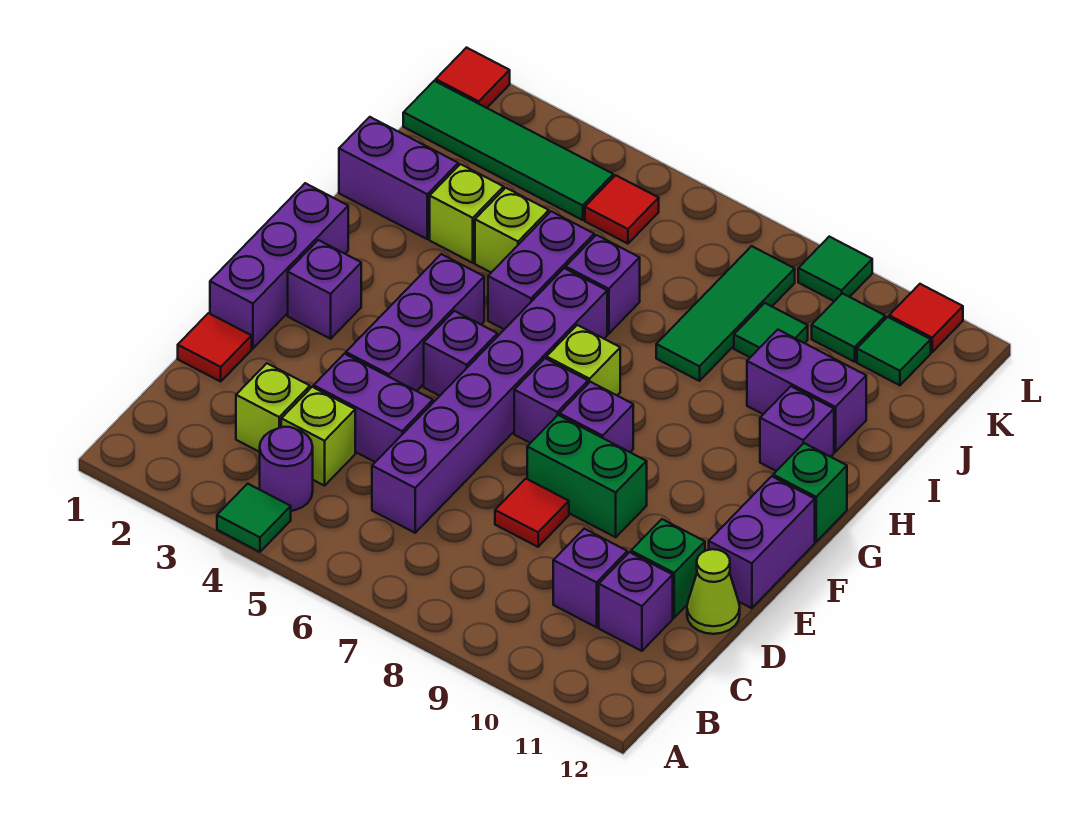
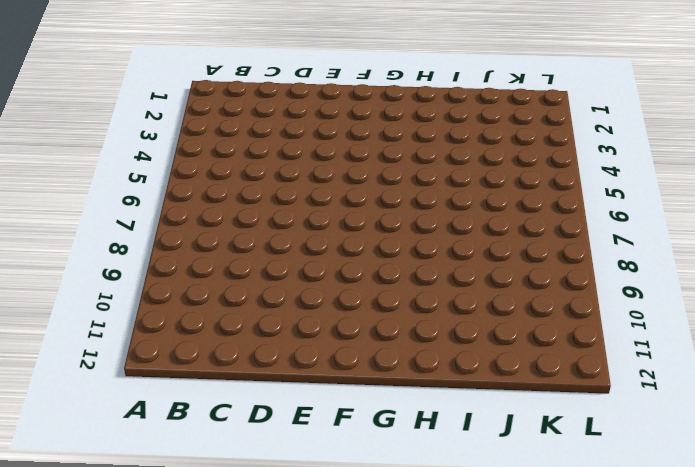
none -> green tile A4 level 1
none -> purple round brick B4 level 1
none -> lime brick C3 level 1
none -> lime brick C4 level 1

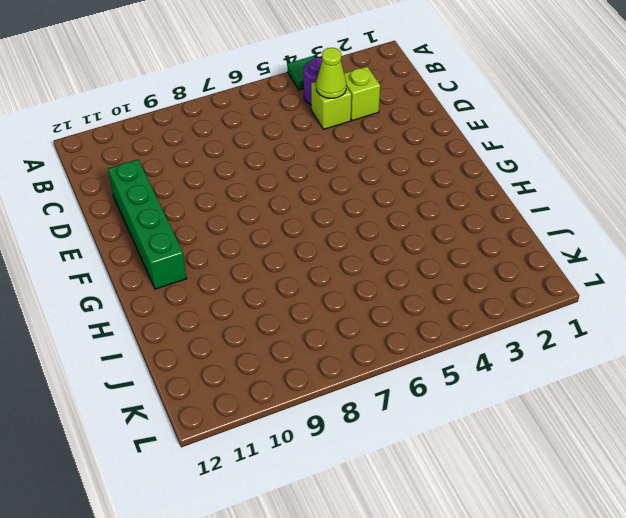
lime cone C4 level 2 -> lime cone D12 level 1
green brick D11:G11 level 1 -> green brick D11 level 1
none -> purple brick C6:H6 level 1
none -> purple brick C10 level 1
none -> purple brick C11 level 1
none -> red tile D1 level 1

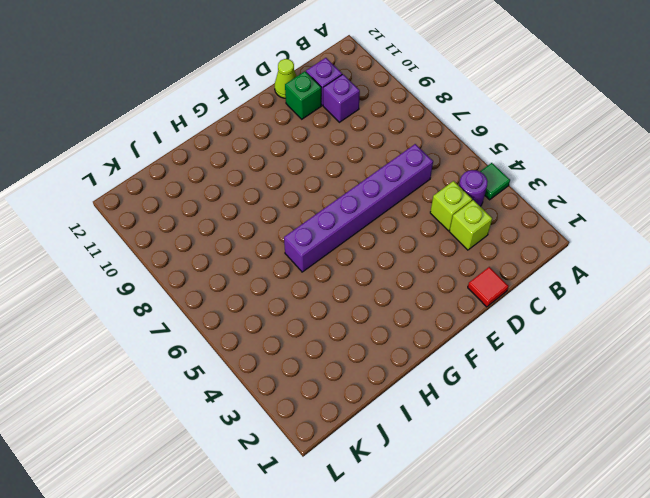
none -> purple brick D4:D5 level 1
none -> red tile D8 level 1
none -> purple brick E1:G1 level 1
none -> purple brick E4:G4 level 1

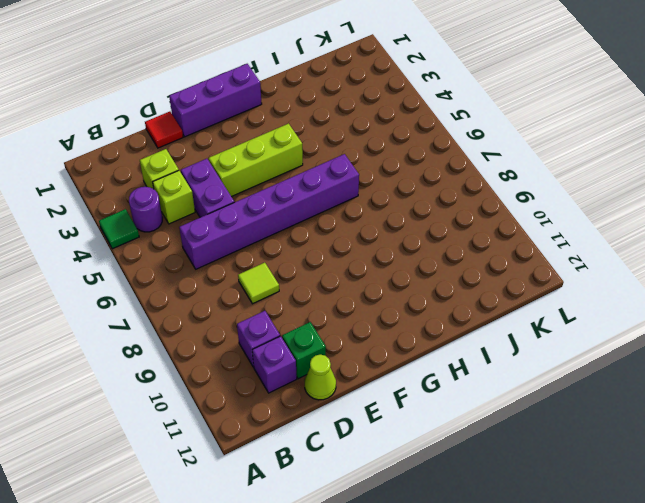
lime tile D8 level 1 -> red tile D8 level 1
lime brick E4:G4 level 1 -> purple brick E4:G4 level 1
none -> green brick E8:E9 level 1
none -> purple brick E12:F12 level 1
none -> purple brick F2 level 1
none -> purple brick F5 level 1

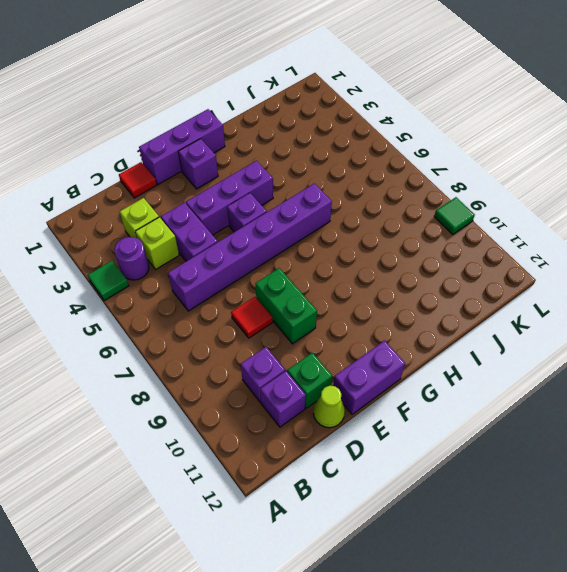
none -> purple brick F7 level 1
none -> purple brick F8 level 1
none -> lime brick G7 level 1
none -> green brick G12 level 1

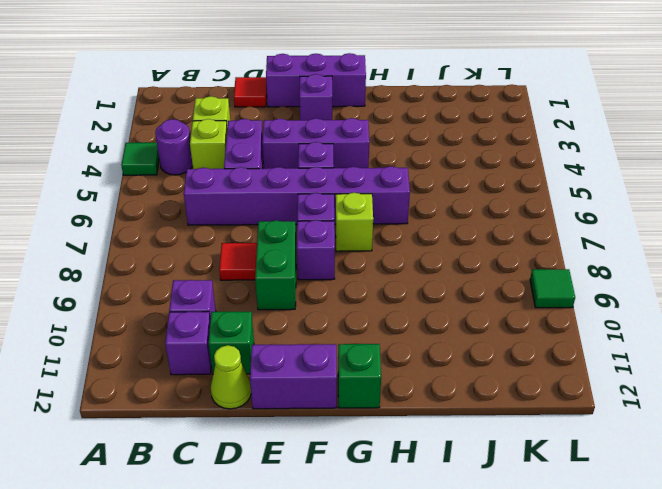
none -> purple brick H5:I5 level 1
none -> purple brick H11 level 1
none -> purple brick I1:I2 level 1
none -> lime brick I3 level 1

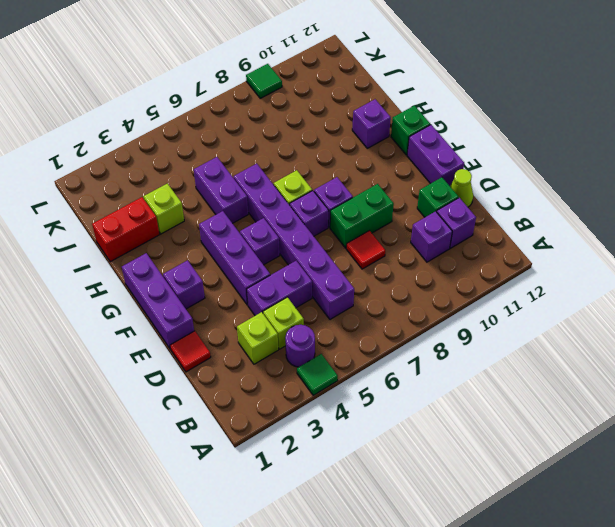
red brick I1:I2 level 1 -> purple brick I1:I2 level 1
none -> lime brick I4 level 1
none -> purple brick I6 level 1
none -> green tile I8:K8 level 1
none -> purple brick I10:I11 level 1

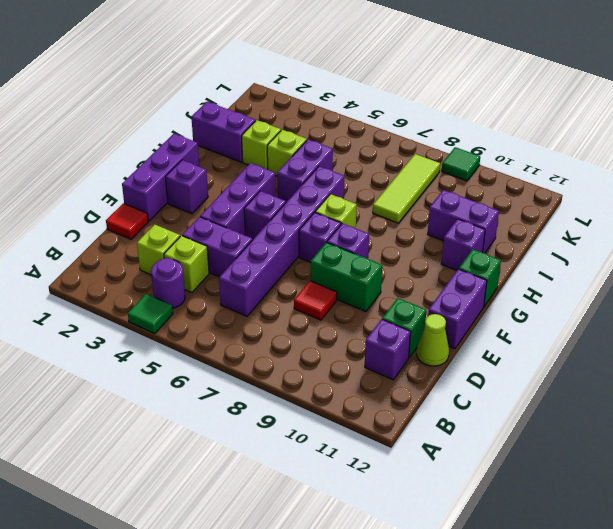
lime tile I8:K8 level 1 -> green tile I8:K8 level 1
none -> purple brick C10 level 1
none -> purple brick I6 level 1
none -> green tile J9 level 1
none -> green tile K1:K4 level 1

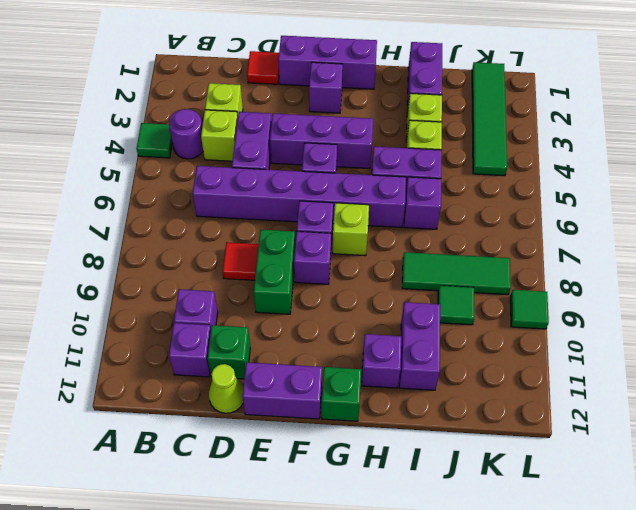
none -> red tile K5 level 1
none -> green tile K10 level 1
none -> green tile K11 level 1
none -> red tile L1 level 1

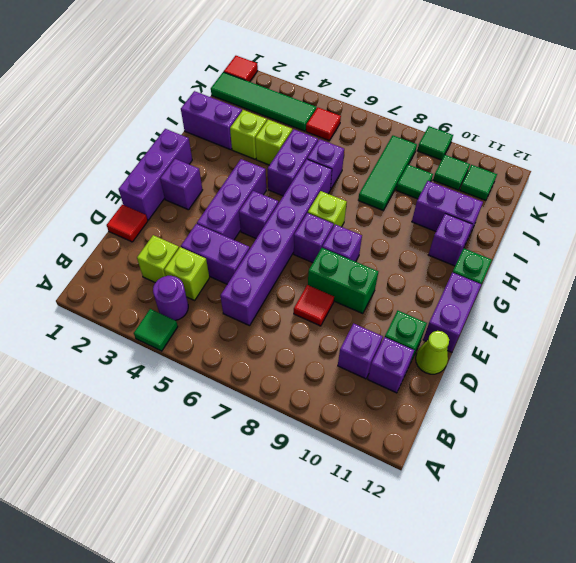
none -> red tile L11 level 1

